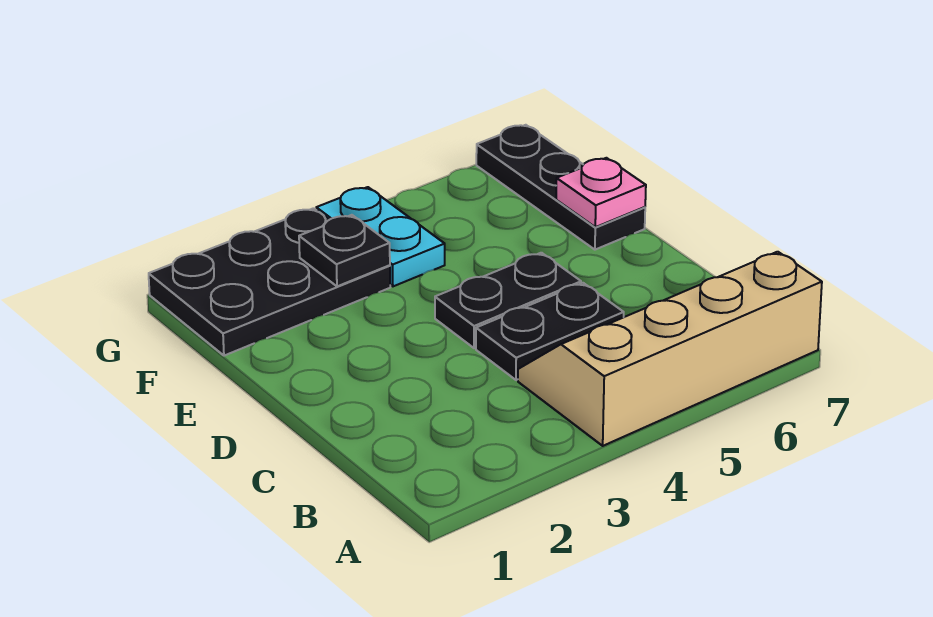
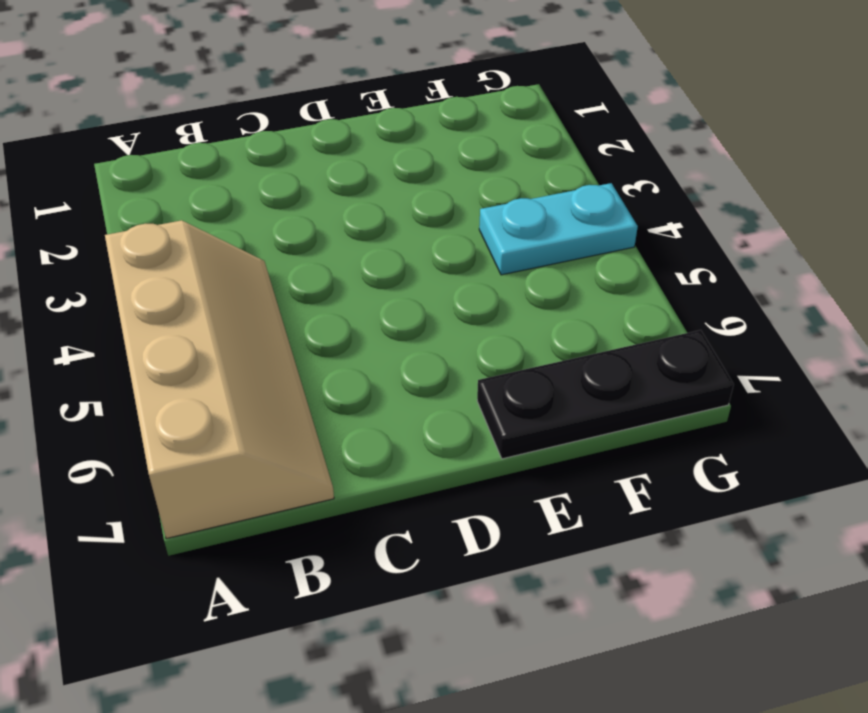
none -> black plate C4:C5 level 1
none -> black plate D4:D5 level 1

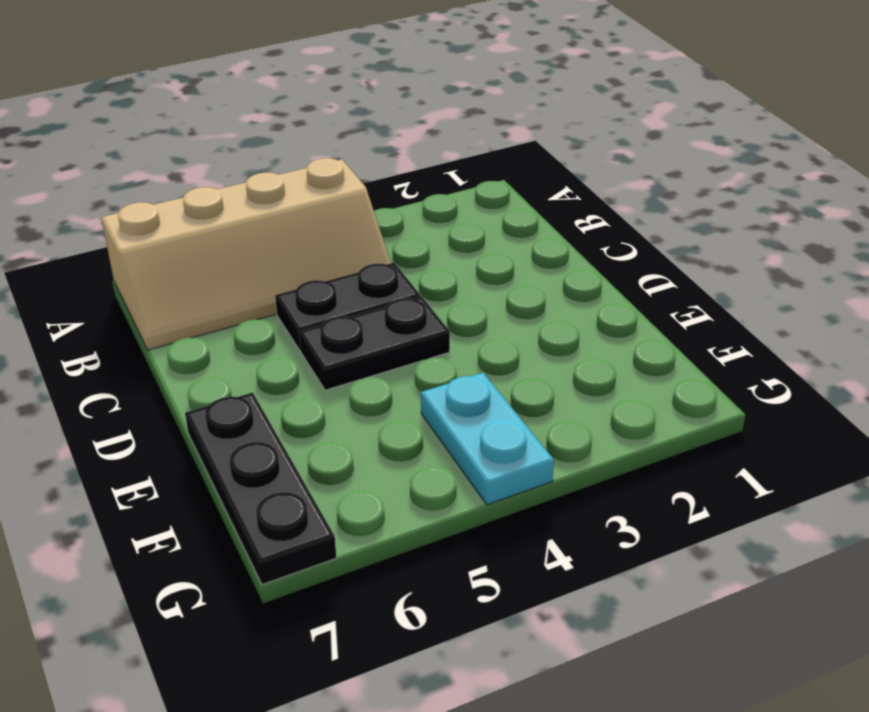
none -> black plate F1:G3 level 1
none -> pink plate E7 level 2

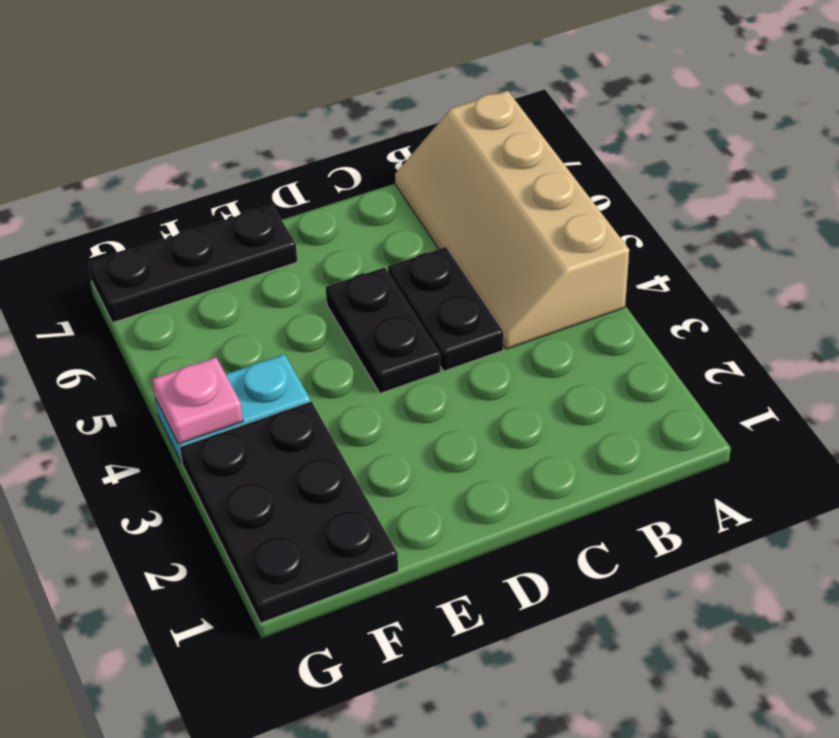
pink plate G4 level 2 -> pink plate E7 level 2
none -> black plate F3 level 2

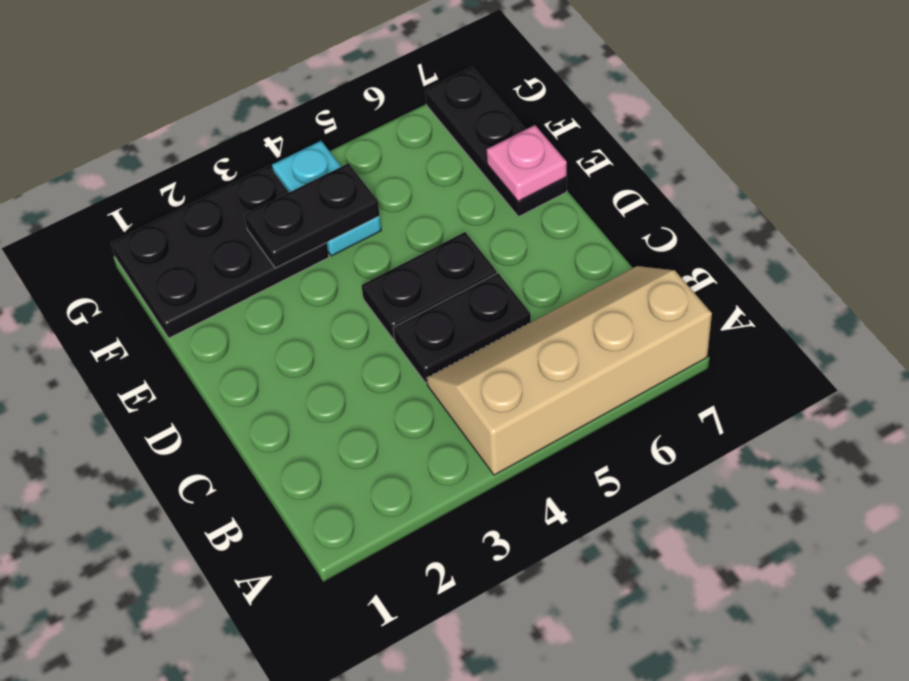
black plate F3:F4 level 2 -> black plate F3 level 2

